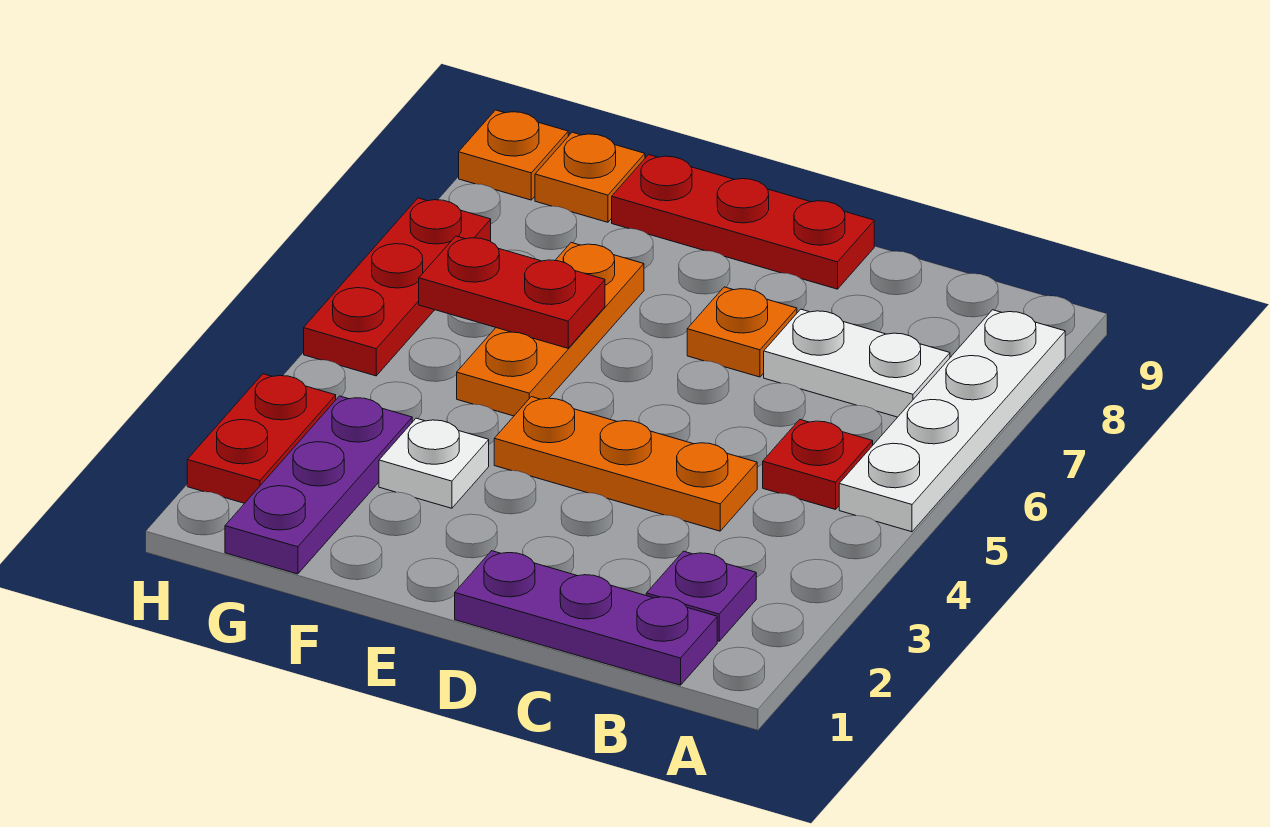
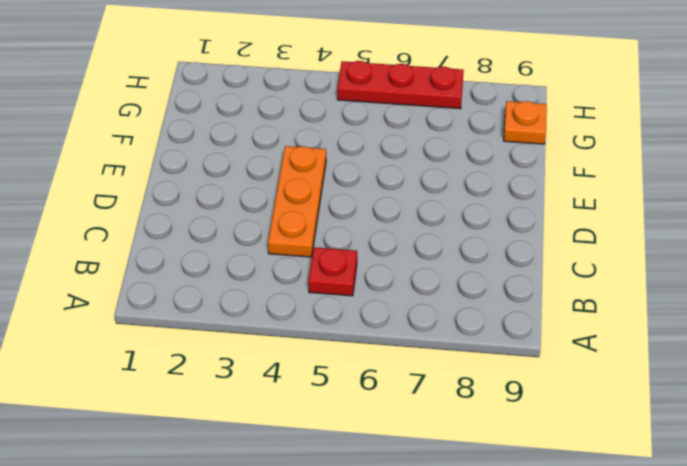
none -> white plate A5:A8 level 1
none -> purple plate B1:D1 level 1
none -> purple plate B2 level 1

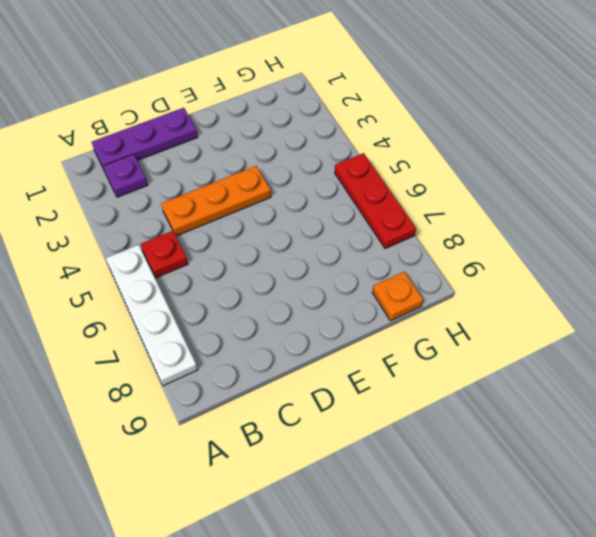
none -> white plate B7:C7 level 1
none -> orange plate D7 level 1
none -> red plate D9:F9 level 1

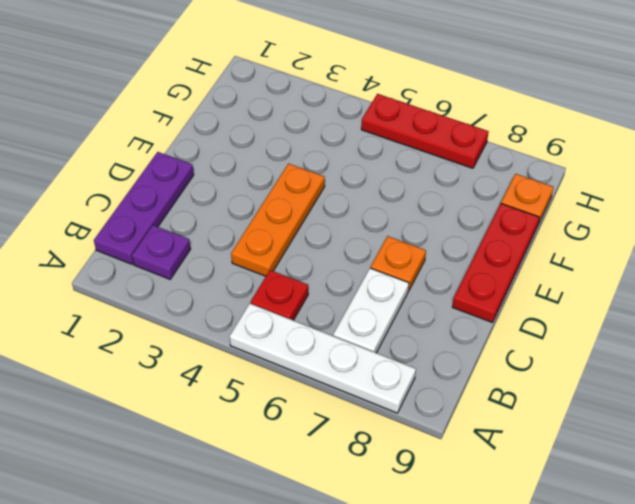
none -> white plate F3 level 1
none -> orange plate F5:F7 level 1
none -> purple plate G1:G3 level 1

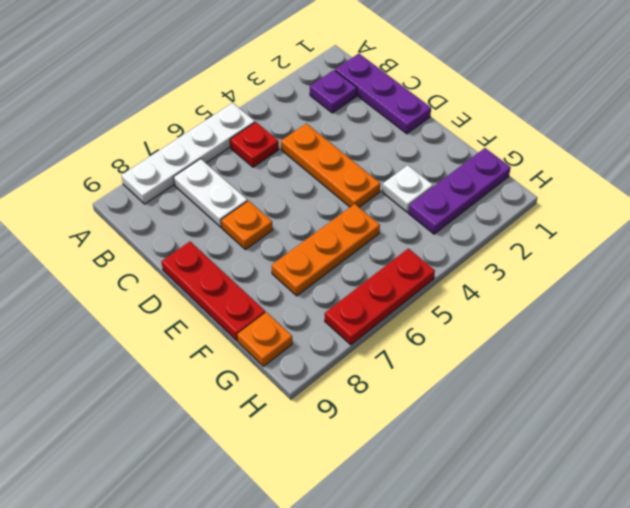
none -> red plate H2:H3 level 1
none -> orange plate H9 level 1
none -> red plate F6:G6 level 2

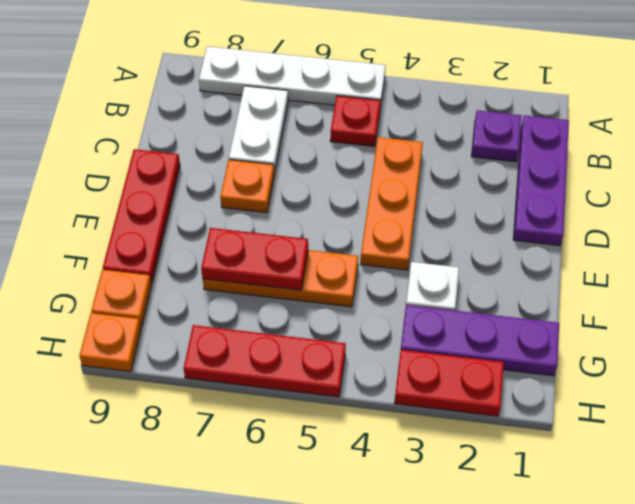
red plate F6:F7 level 2 -> red plate F6:G6 level 2

